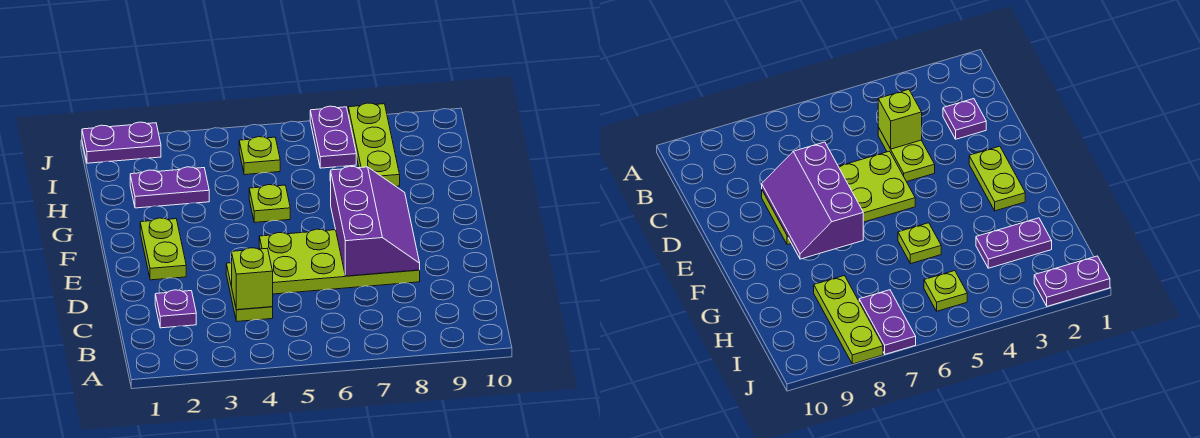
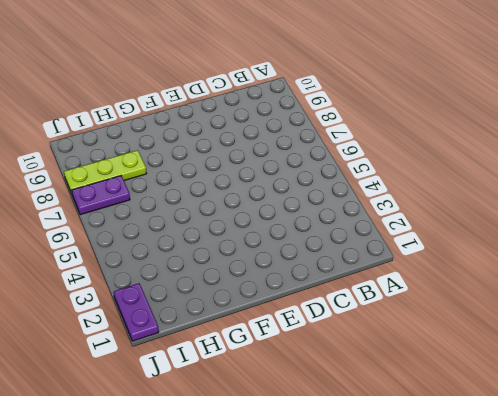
none -> purple plate C2 level 1
none -> lime plate C4:D4 level 1
none -> lime plate D5:E8 level 1

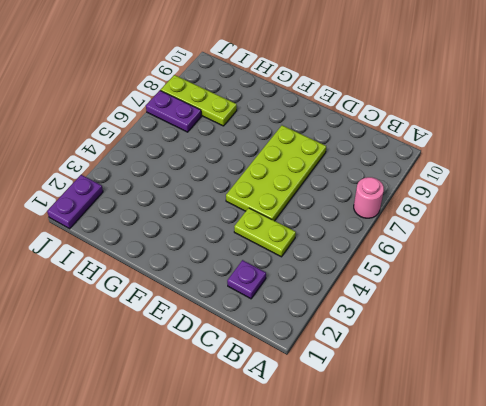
pink round brick A7 level 1 -> none
none -> lime plate E2:F2 level 1
none -> lime plate G5 level 1
none -> purple plate H2:H3 level 1

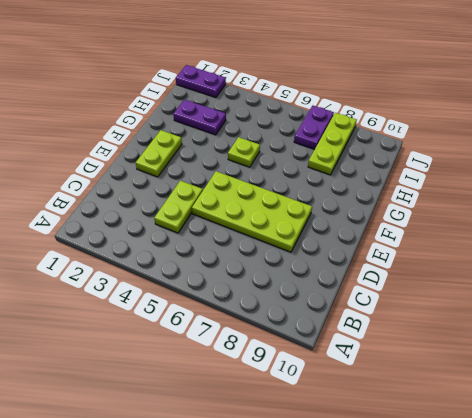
none -> purple plate C2 level 1
none -> lime plate I5 level 1
none -> lime brick C4 level 2

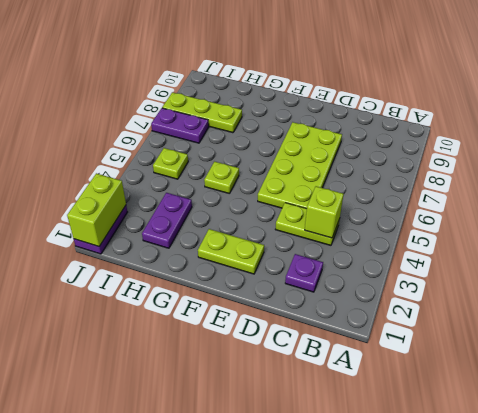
lime brick J1:J2 level 2 -> none
none -> purple slope D7:F8 level 2 top 7

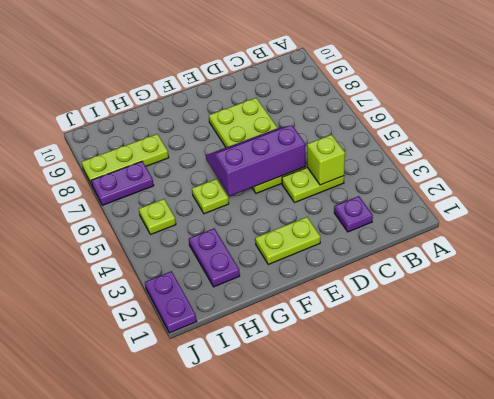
purple slope D5:F6 level 2 top 5 -> purple slope D7:F8 level 2 top 7

